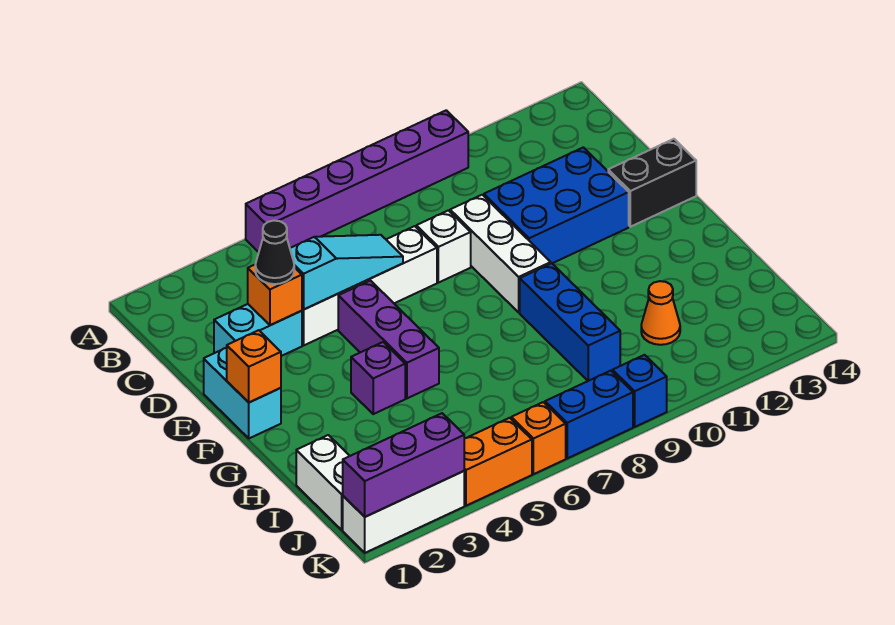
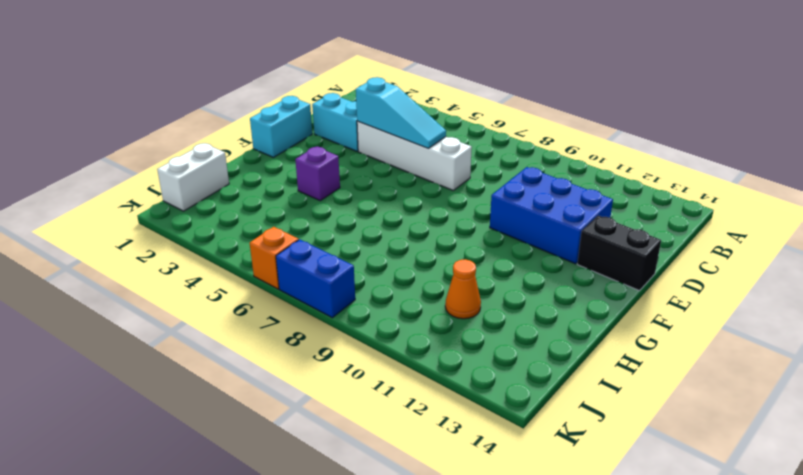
none -> purple brick A5:A10 level 1
none -> white brick D8 level 1
none -> white brick D9:F9 level 1

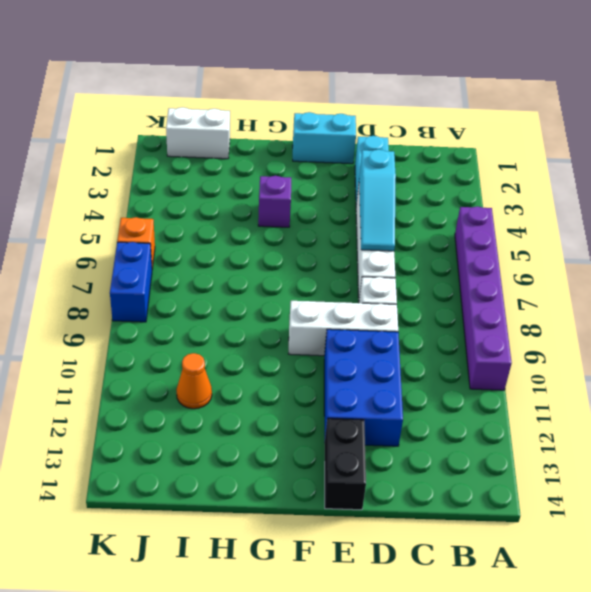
none -> purple brick E5:G5 level 1
none -> blue brick G9:I9 level 1
none -> white brick K1:K3 level 1

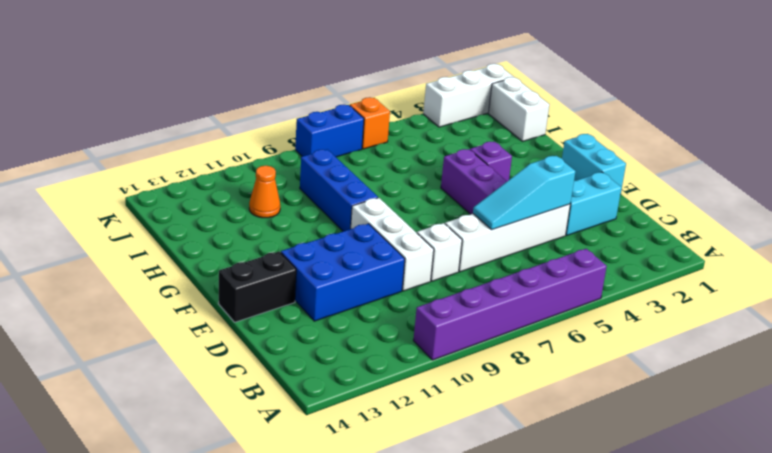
none -> orange brick K4:K5 level 1
none -> blue brick K9 level 1
none -> orange brick D3 level 2

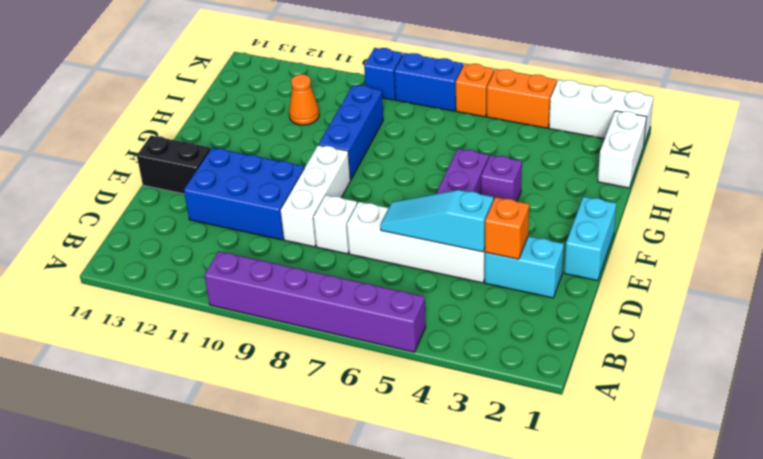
none -> orange brick F1 level 2
none -> purple brick K1:K3 level 2
none -> black cone D3 level 3

